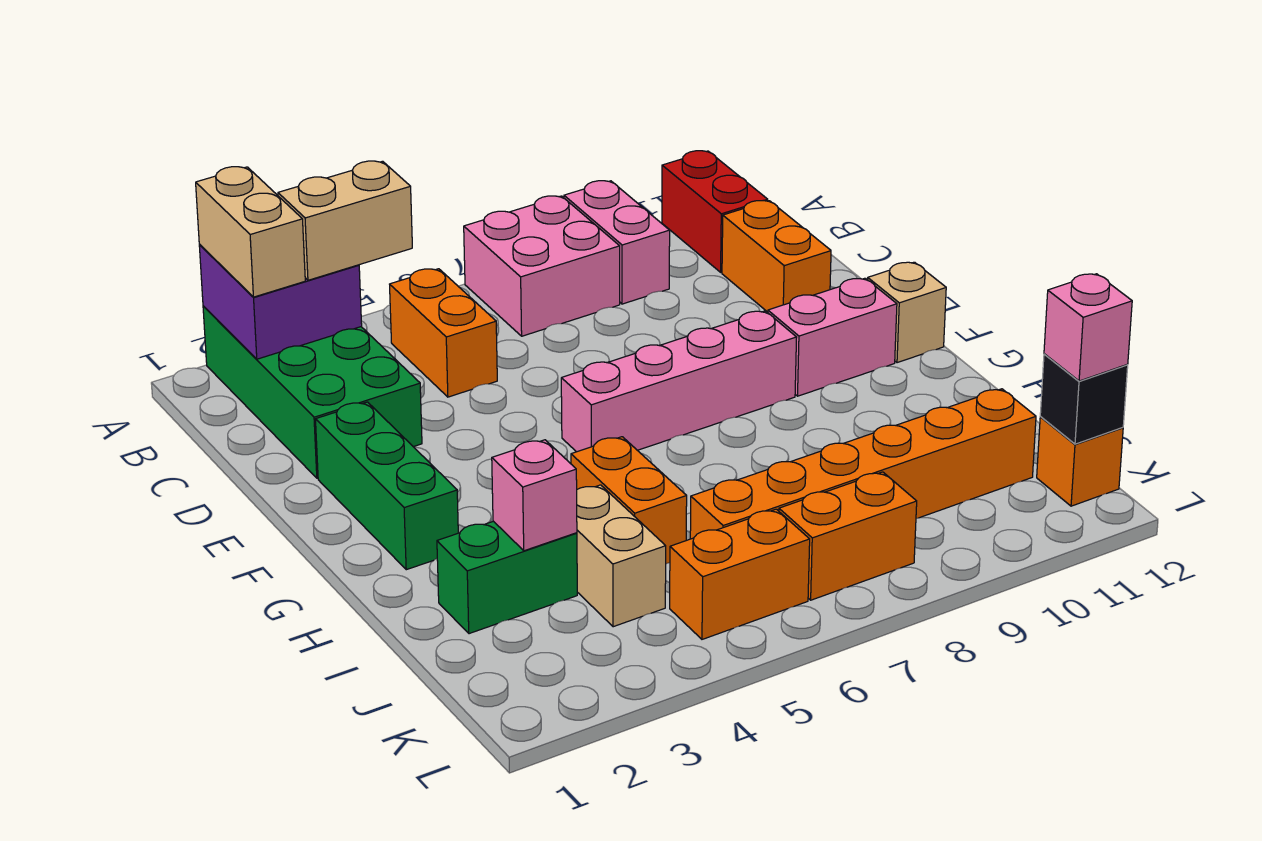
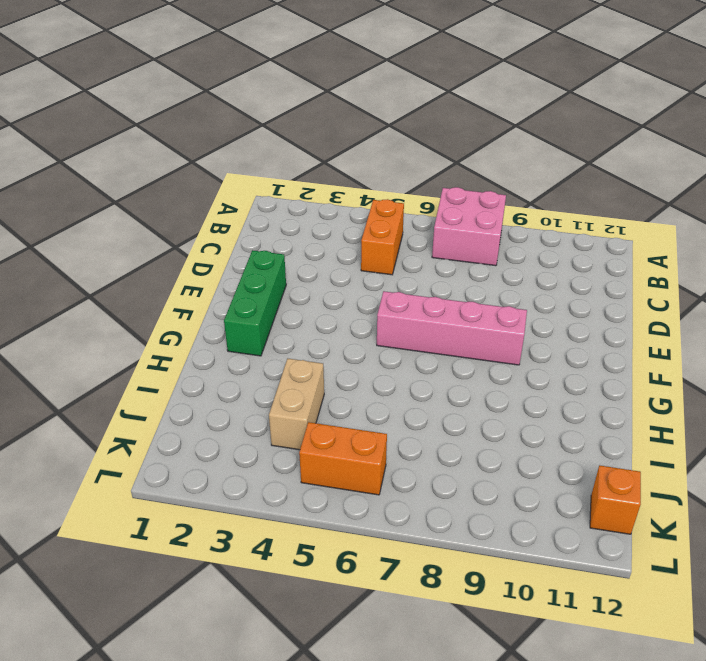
none -> green brick A2:D3 level 1
none -> pink brick A9:B9 level 1
none -> red brick A11:B11 level 1

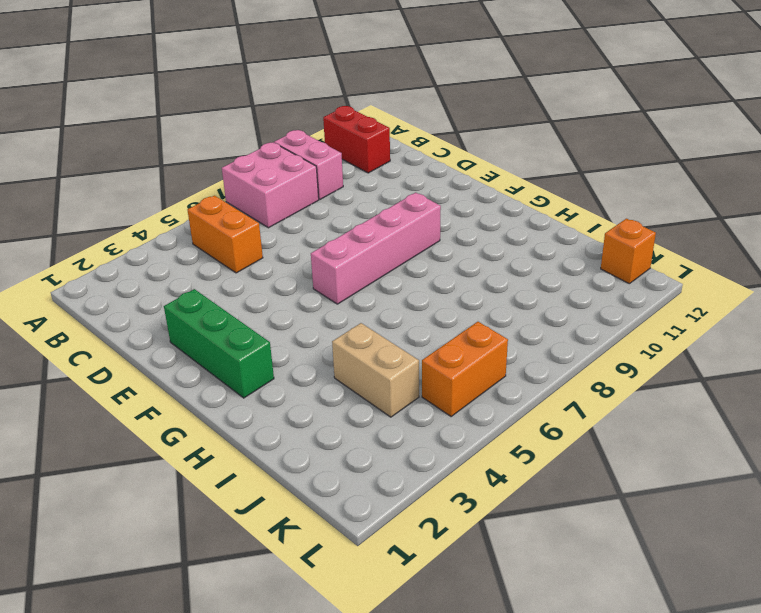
none -> green brick A2:D3 level 1
none -> orange brick C11:D11 level 1
none -> pink brick F10:F11 level 1

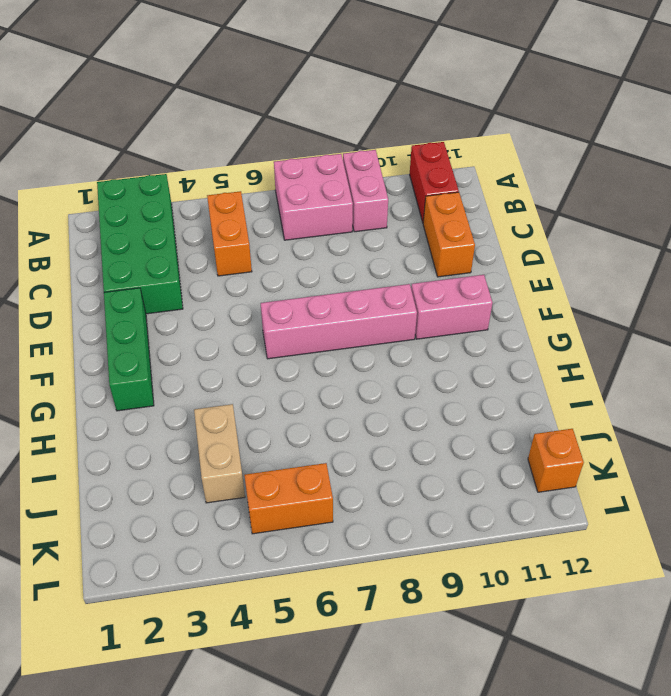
none -> tan brick F12 level 1
none -> orange brick H5:I5 level 1
none -> green brick I2:I3 level 1

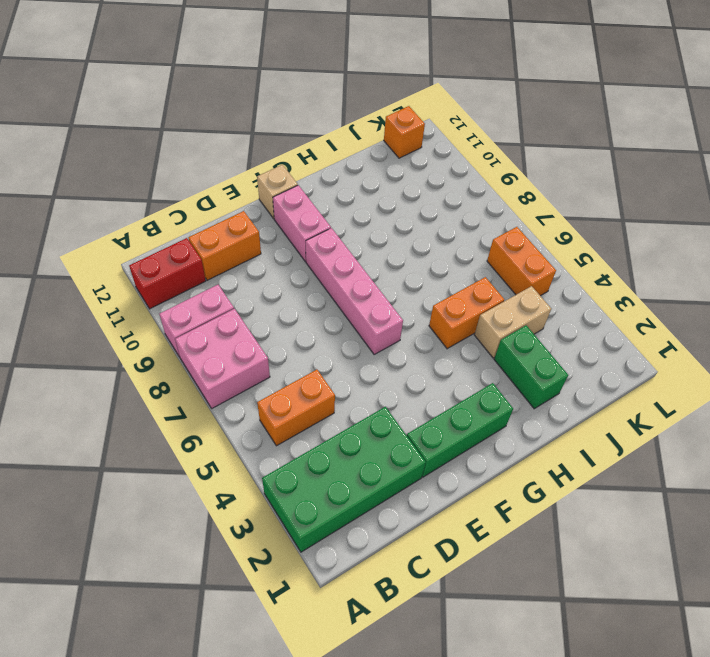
none -> orange brick J6:J11 level 1
none -> orange brick K7:K8 level 1
none -> purple brick A2:B3 level 2

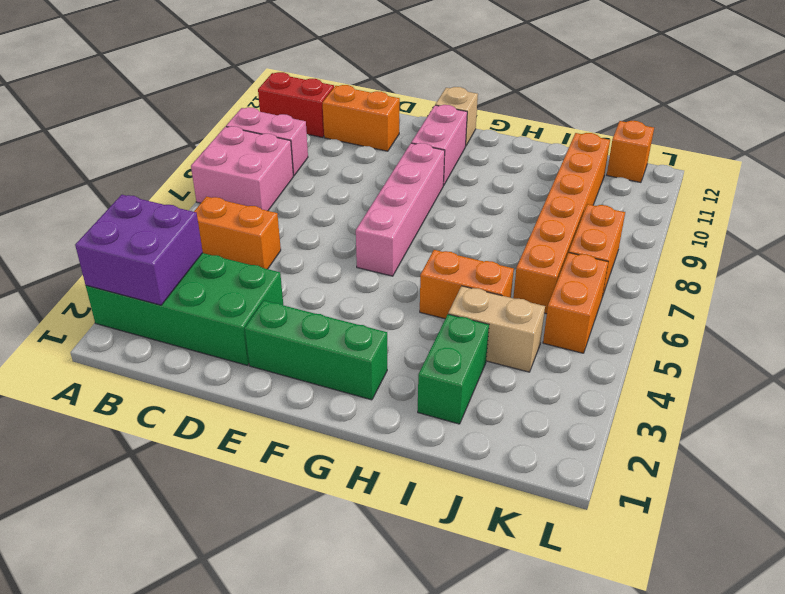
none -> pink brick I3 level 2
none -> black brick K12 level 2
none -> tan brick A2:B2 level 3

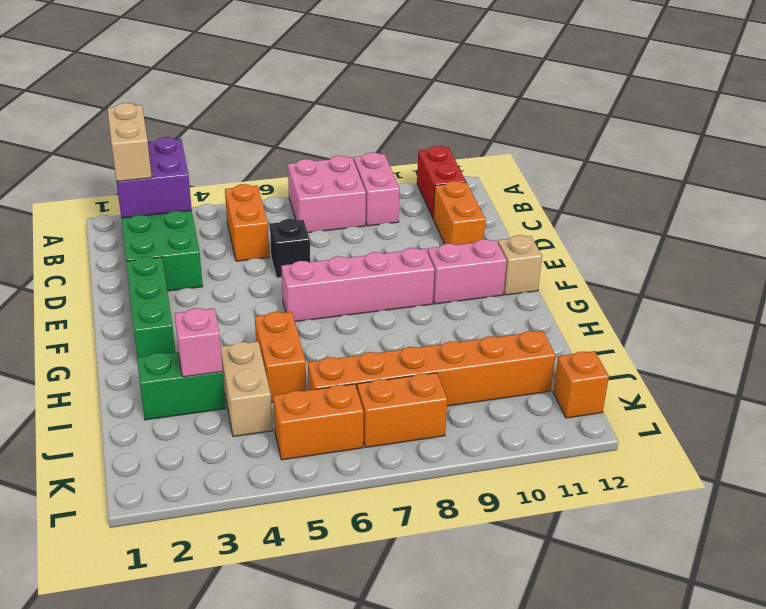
black brick D6 level 1 -> black brick K12 level 2
none -> tan brick B3:B4 level 3
none -> pink brick K12 level 3

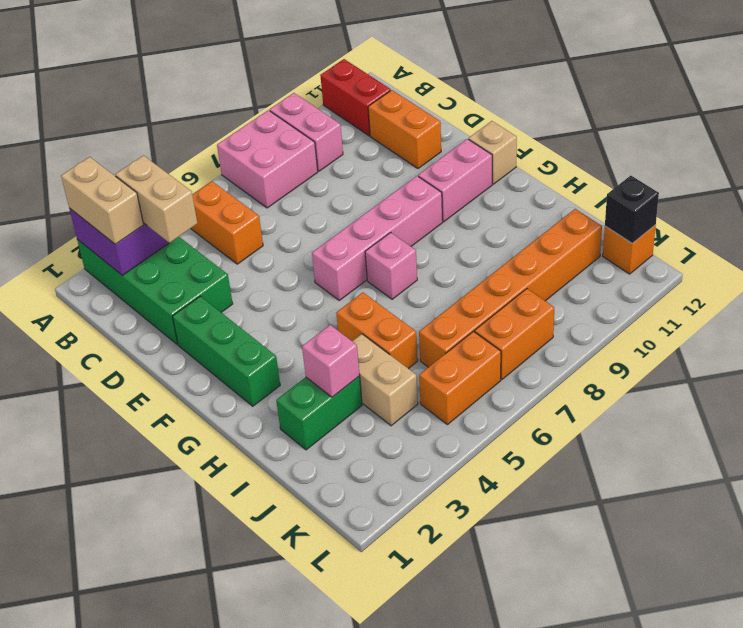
tan brick B3:C3 level 3 -> tan brick B3:B4 level 3
pink brick G7 level 1 -> pink brick K12 level 3

